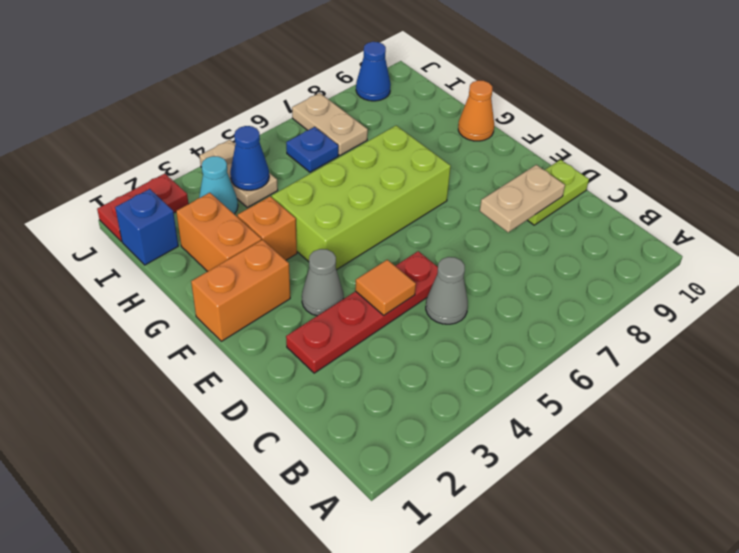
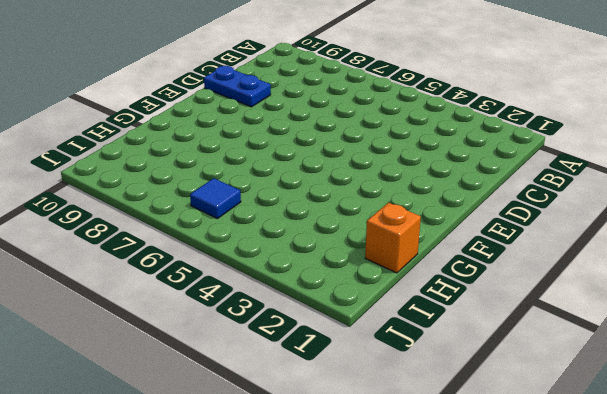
blue plate D9:D10 level 1 -> lime plate D9:D10 level 1
orange brick H1 level 1 -> orange brick G3 level 1
blue tile I6 level 1 -> blue plate I6 level 1
none -> grey cone C5 level 1
none -> red plate D2:D5 level 1
none -> grey cone E3 level 1

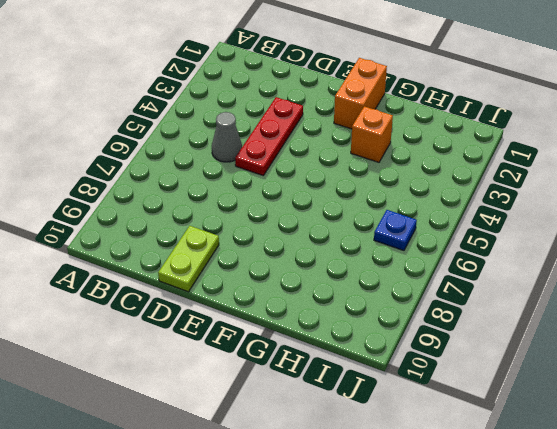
red plate D3:D5 level 1 -> red plate D2:D5 level 1
none -> grey cone E3 level 1
none -> lime brick F4:G7 level 1
none -> orange brick G2:H2 level 1

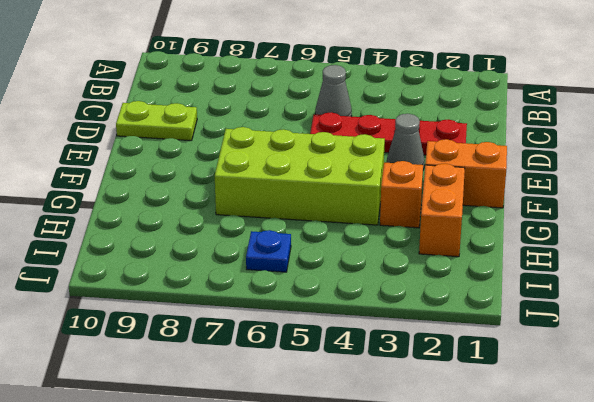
none -> orange cone G10 level 1
none -> blue brick I1 level 1
none -> cyan cone I3 level 1

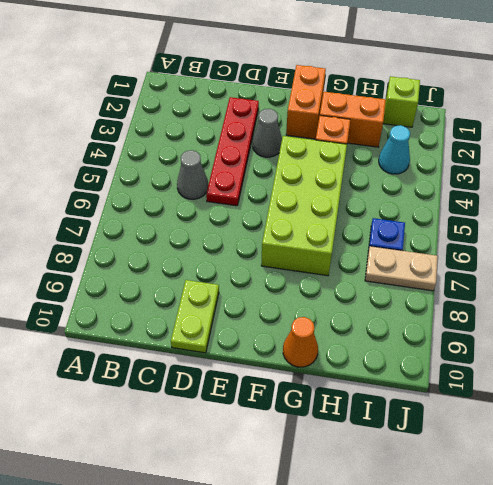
lime brick I1 level 1 -> blue brick I1 level 1
none -> tan plate I4:J4 level 1
none -> red plate J1:J2 level 1
none -> blue cone J9 level 1

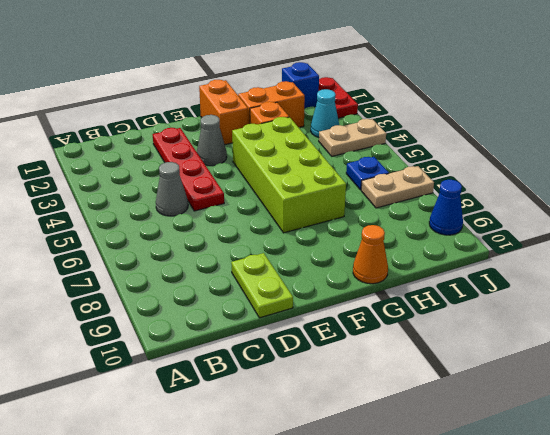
none -> orange tile D4 level 2
none -> tan plate D8:D9 level 2
none -> blue cone I4 level 2

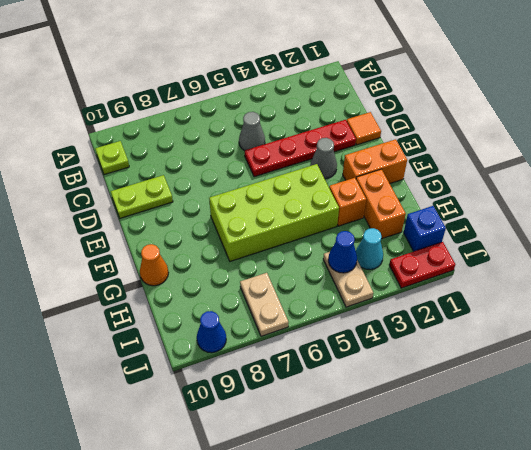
lime plate B10 level 1 -> none
orange tile D1 level 1 -> orange tile D4 level 2
none -> blue plate I6 level 1
none -> tan plate D8:D9 level 2

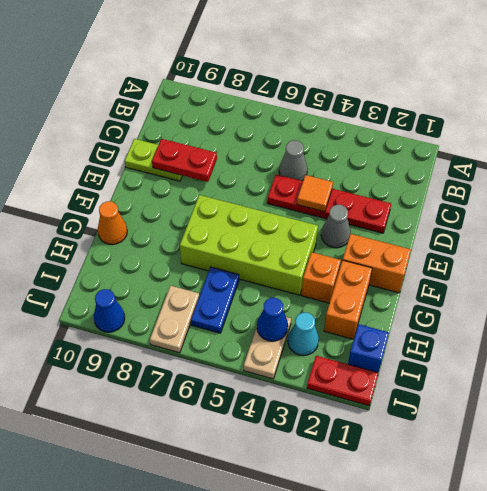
red plate D8:D9 level 2 -> tan plate D8:D9 level 2
blue plate H6:I6 level 1 -> blue plate I6 level 1

